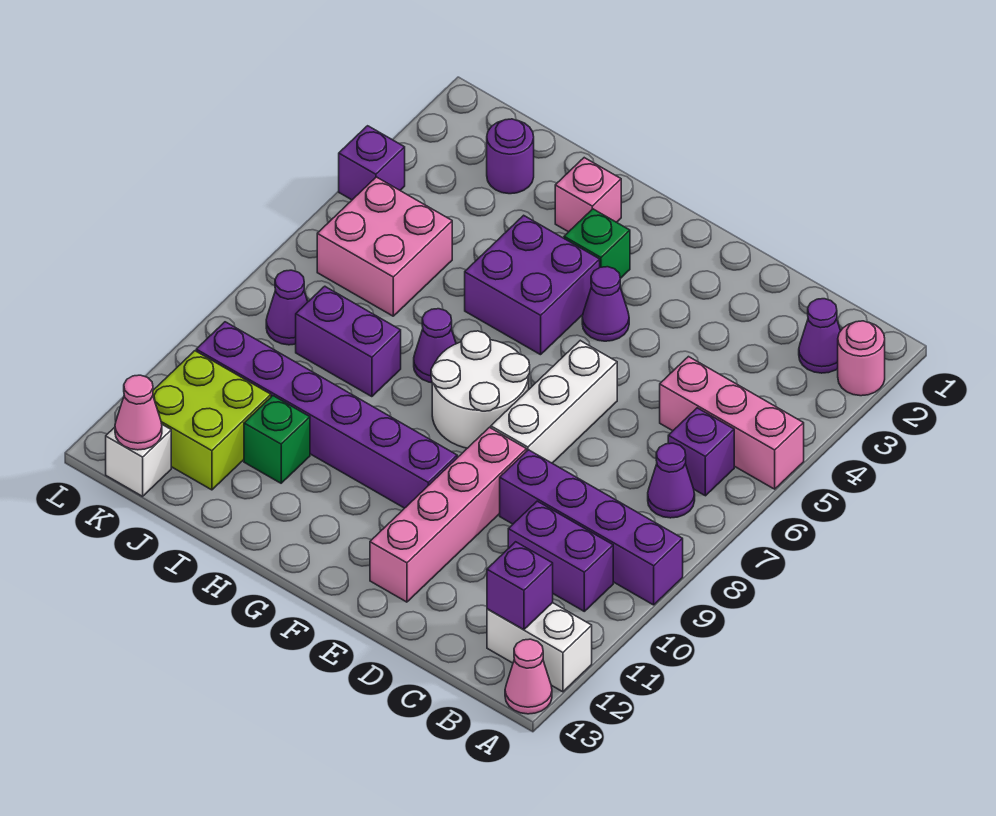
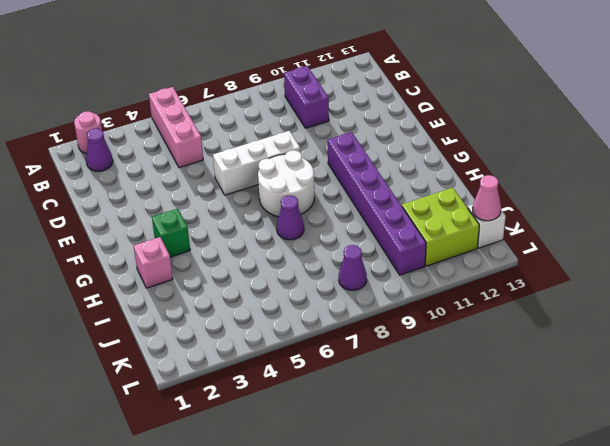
none -> purple brick A9:D9 level 1
none -> white brick A12:B12 level 1
none -> pink cone A13 level 1

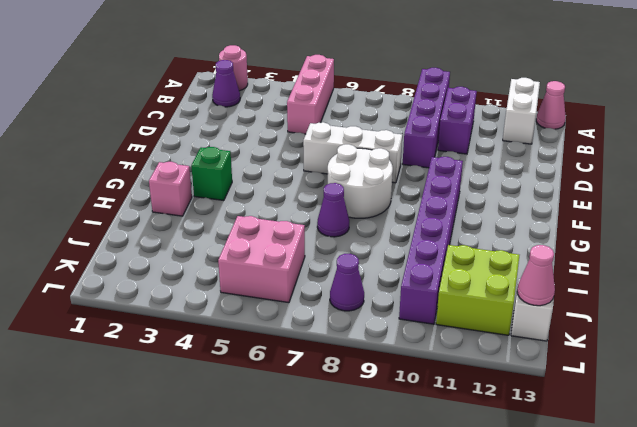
none -> purple brick B6 level 1
none -> purple cone B7 level 1
none -> pink brick E9:E12 level 1

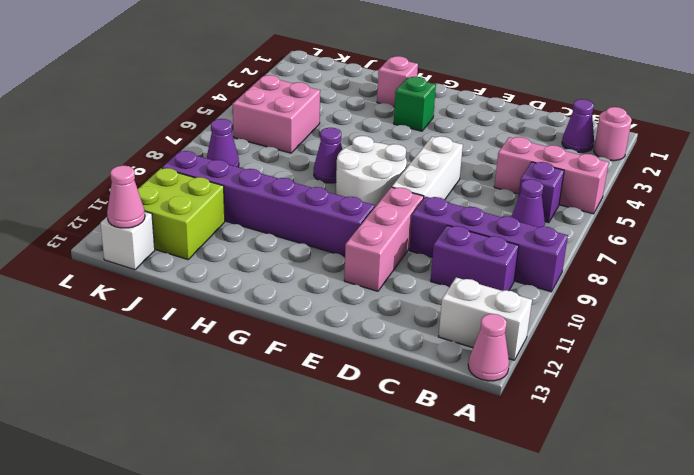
pink brick E9:E11 level 1 -> pink brick E9:E12 level 1
none -> purple cone F4 level 1
none -> purple brick G4:H5 level 1
none -> purple brick I8:J8 level 1

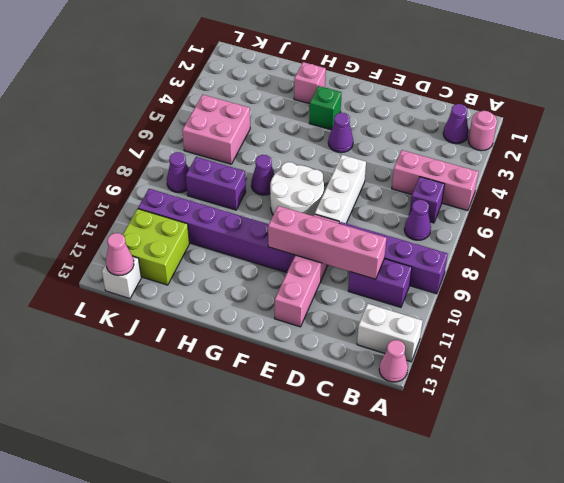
pink brick C10:F10 level 2 -> none
none -> purple brick G4:H5 level 1
none -> green brick I11 level 1
none -> purple round brick J2 level 1

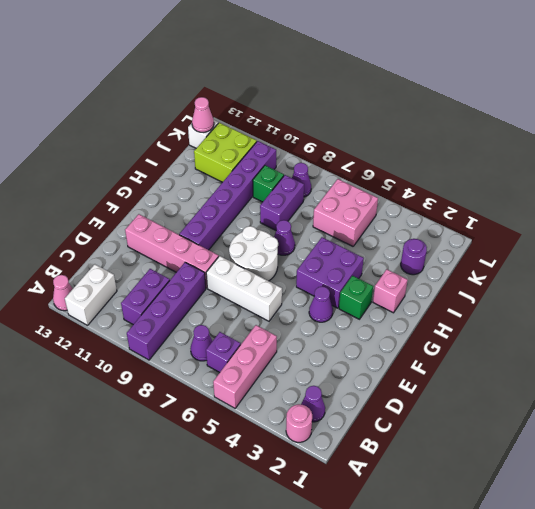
green brick J9 level 1 -> green brick I11 level 1
none -> purple brick L4 level 1
none -> purple brick B12 level 2

